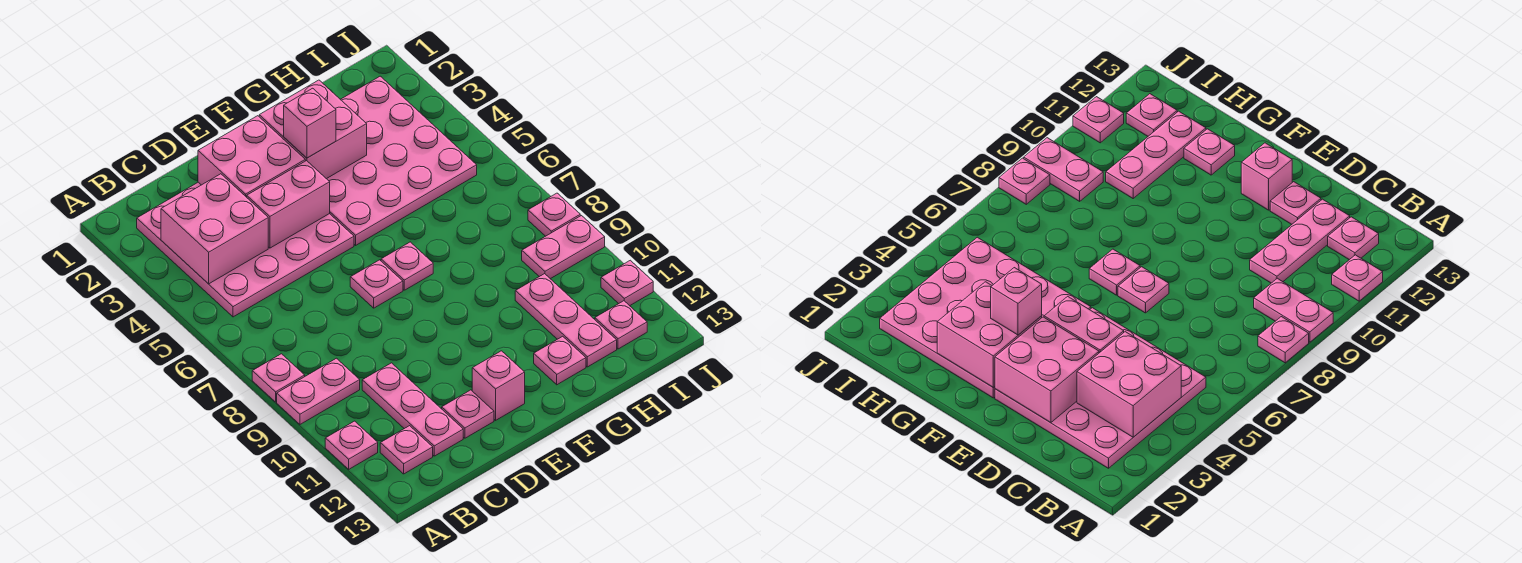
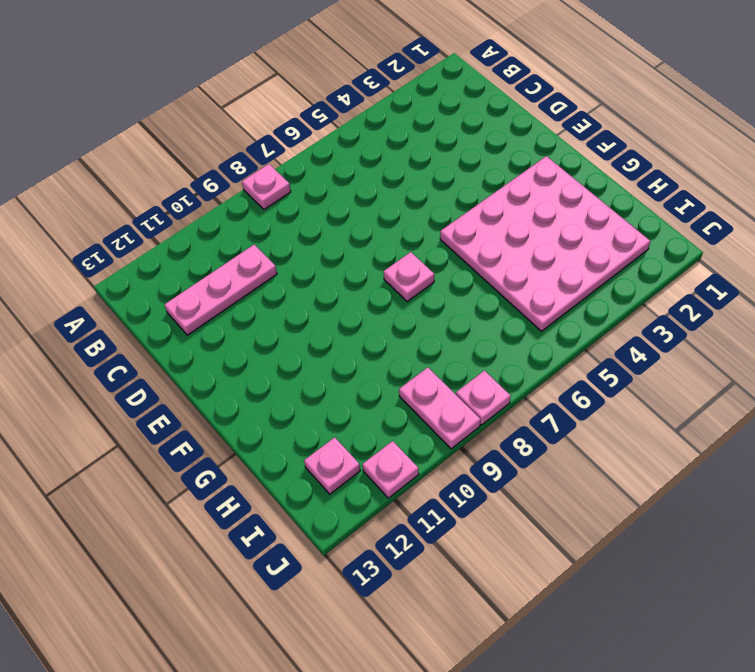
none -> pink plate A9:B9 level 1
none -> pink plate A11 level 1
none -> pink plate B2:E5 level 1

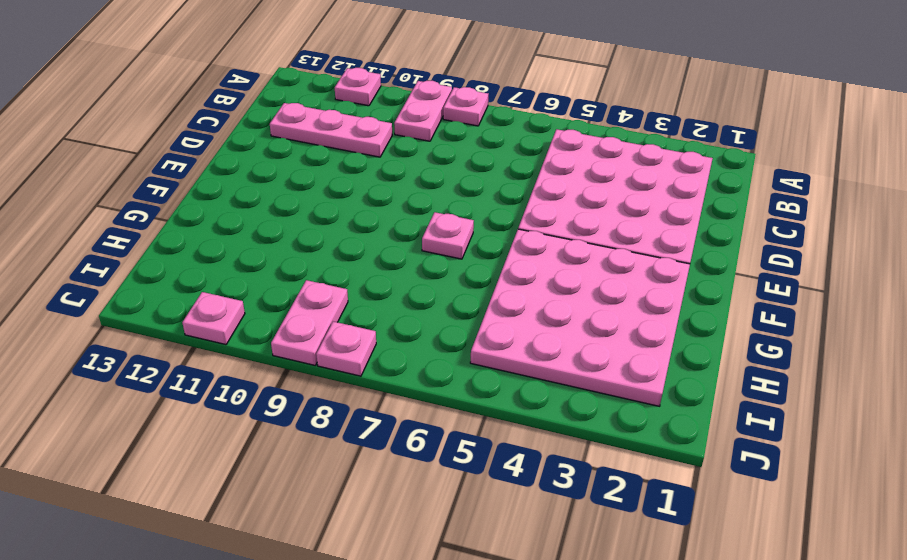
none -> pink plate B12 level 1
none -> pink plate D12 level 1
none -> pink plate E7 level 1

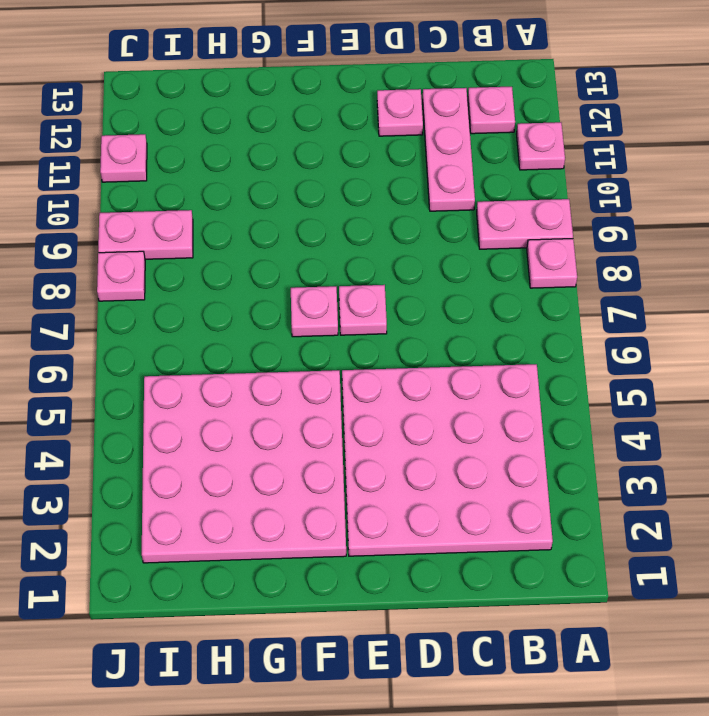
none -> pink brick E12 level 1
none -> pink plate G12 level 1
none -> pink plate H10:H12 level 1

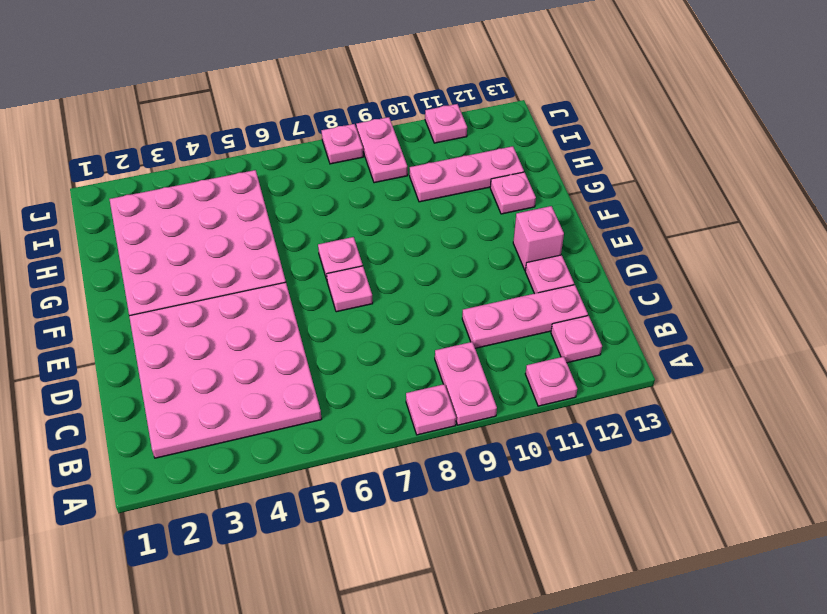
none -> pink plate I12 level 1
none -> pink brick B3:C4 level 2
none -> pink brick D2:E3 level 2

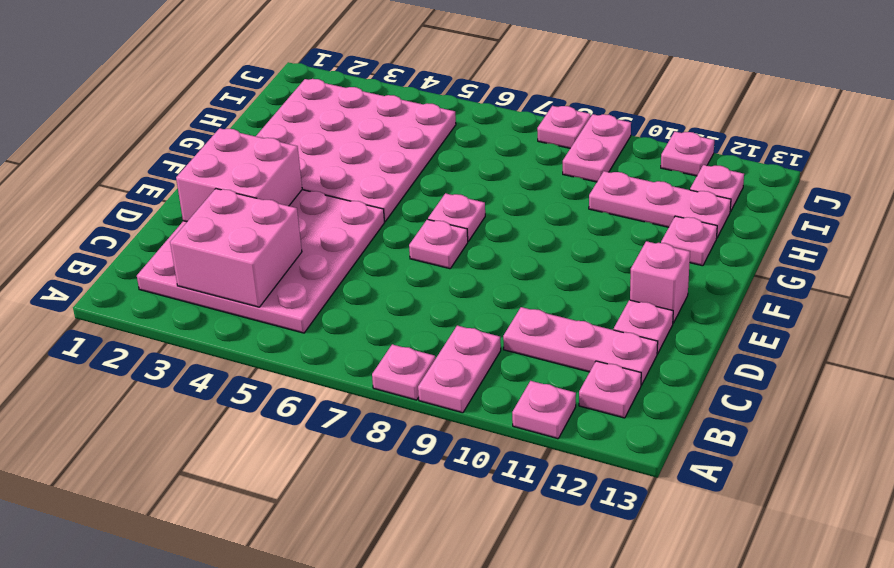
none -> pink brick D4:E4 level 2
none -> pink brick F2:G3 level 2
none -> pink brick F3 level 3

